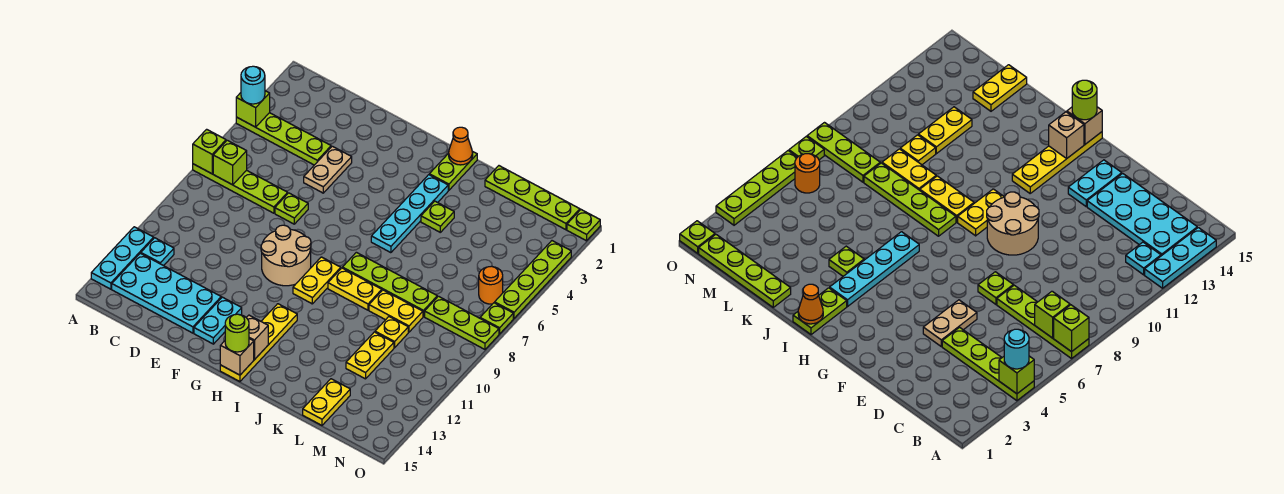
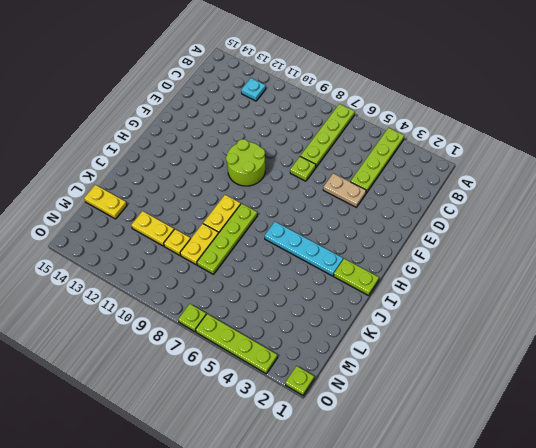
lime round brick F9:G10 level 1 -> tan round brick F9:G10 level 1
none -> cyan plate A12:A14 level 1
none -> cyan plate B13:E14 level 1
none -> cyan plate F13:F14 level 1
none -> yellow plate H9:H10 level 1

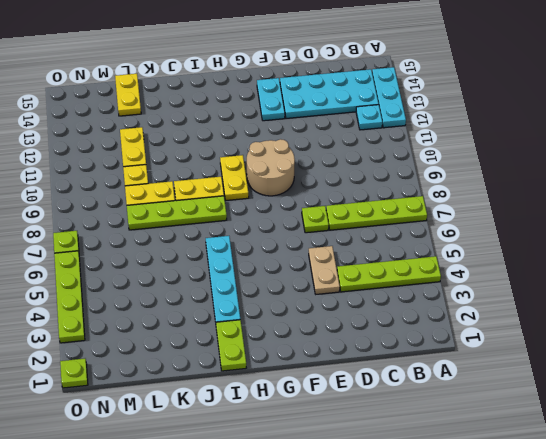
none -> yellow plate H12:H15 level 1
none -> lime plate J4 level 1
none -> lime plate K1:N1 level 1
none -> lime plate M8:O8 level 1

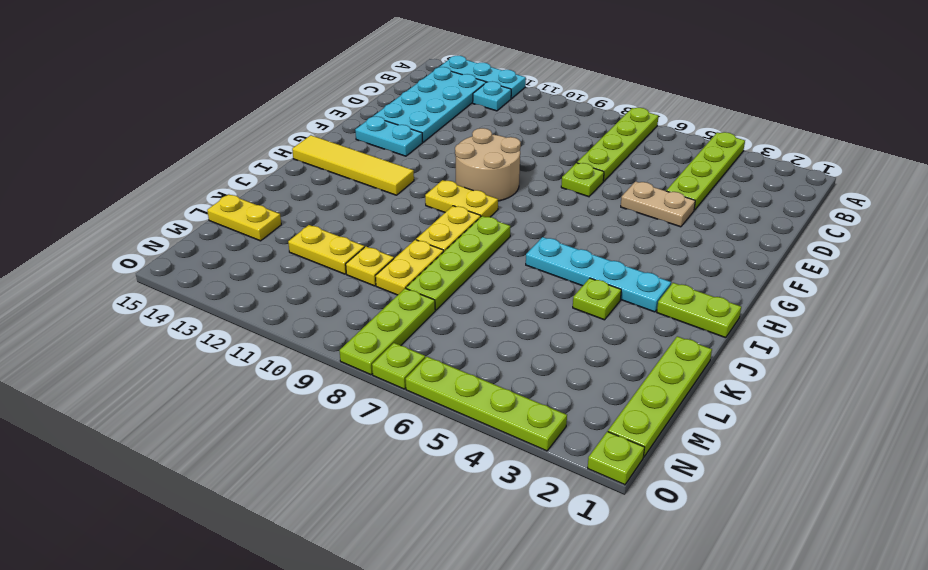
yellow tile H12:H15 level 1 -> yellow plate H12:H15 level 1
none -> orange round brick N6 level 1
none -> lime brick A4 level 2
none -> lime brick A7 level 2
none -> lime brick B7 level 2

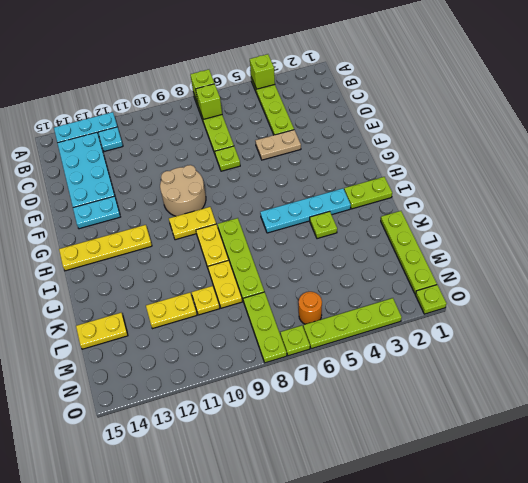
none -> tan brick H14 level 2
none -> tan brick H15 level 2
none -> orange cone I1 level 2
none -> cyan round brick A4 level 3

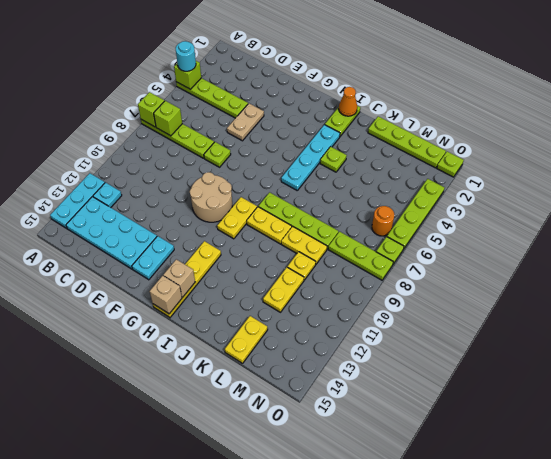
none -> lime round brick H15 level 3

